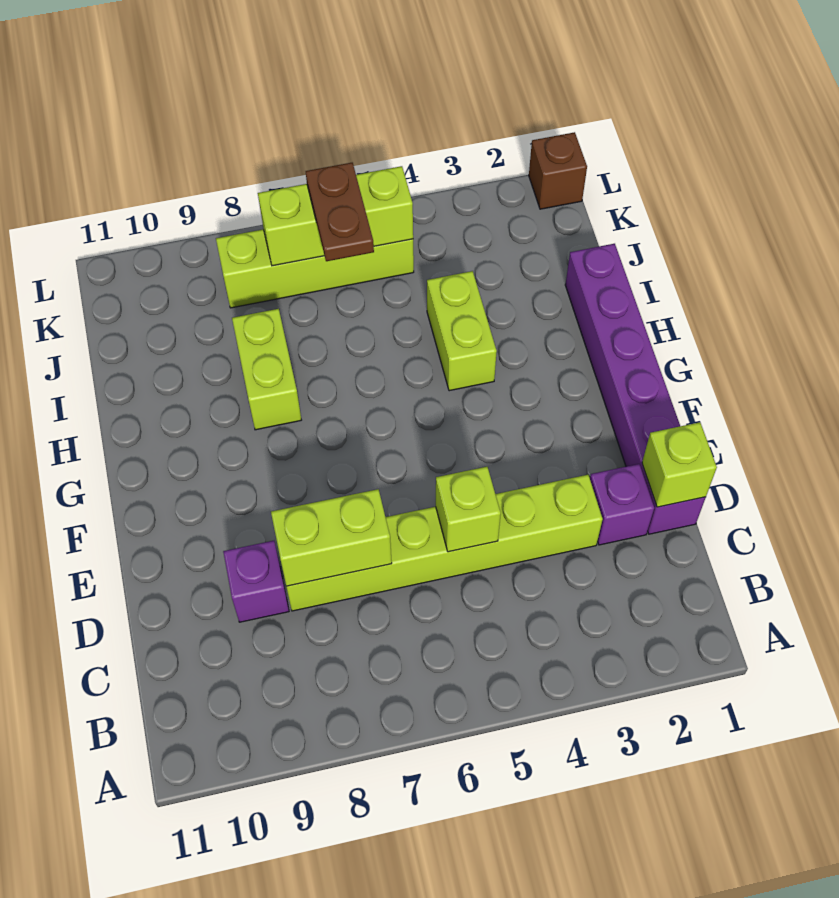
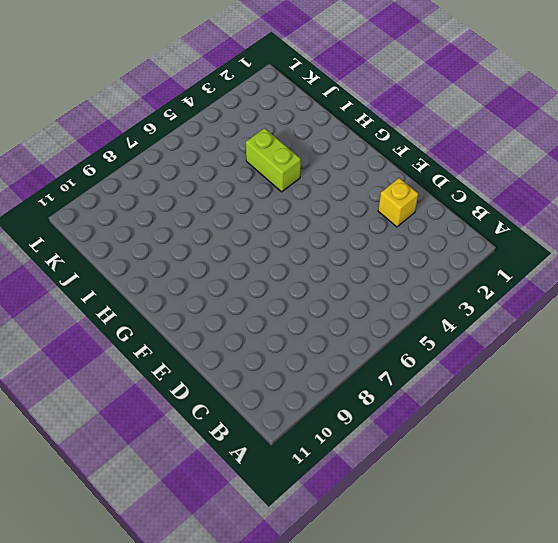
yellow brick D2 level 1 -> purple brick D2 level 1
none -> purple brick D1:I1 level 1
none -> lime brick D3:D8 level 1
none -> purple brick D9 level 1

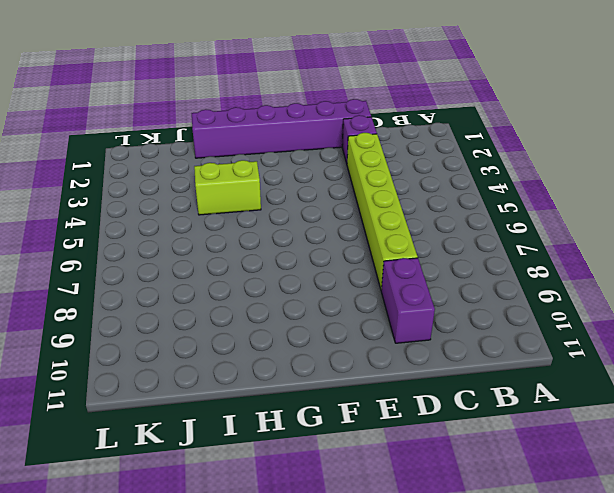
purple brick D9:D10 level 1 -> purple brick D9 level 1
none -> lime brick H8:I8 level 1
none -> lime brick K5:K8 level 1
none -> brown brick L1 level 1

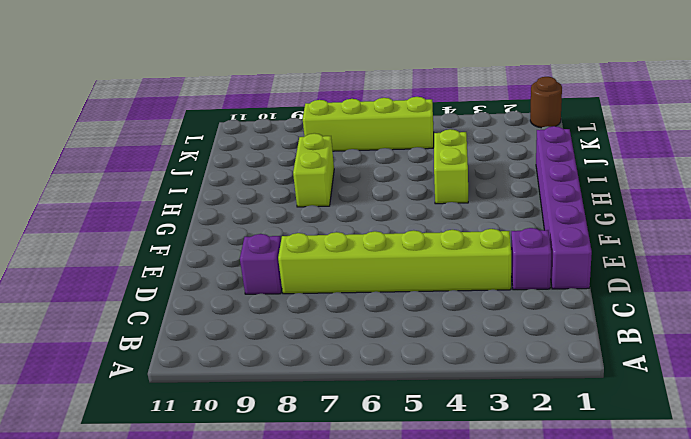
brown round brick L1 level 1 -> brown brick L1 level 1
none -> lime brick D1 level 2
none -> lime brick D5 level 2
none -> lime brick D7:D8 level 2

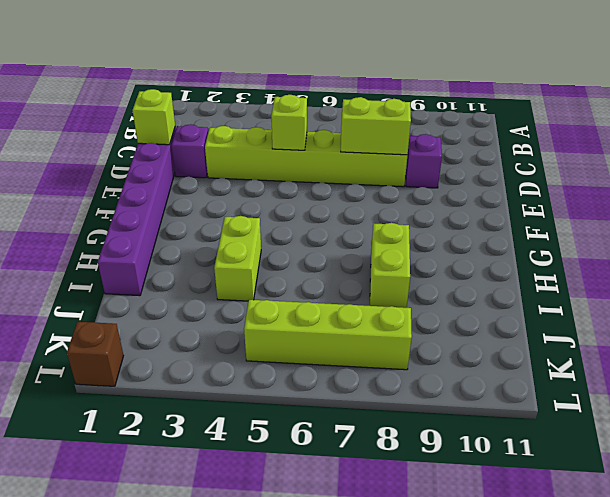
none -> lime brick K5:K7 level 2
none -> brown plate J6:K6 level 3

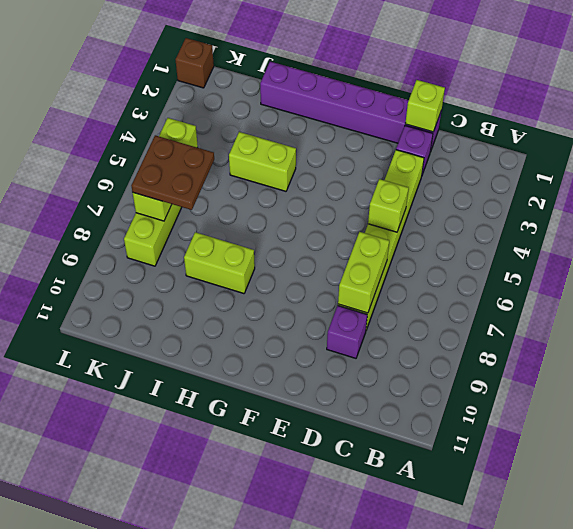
brown plate J6:K7 level 3 -> brown plate J6:K6 level 3

